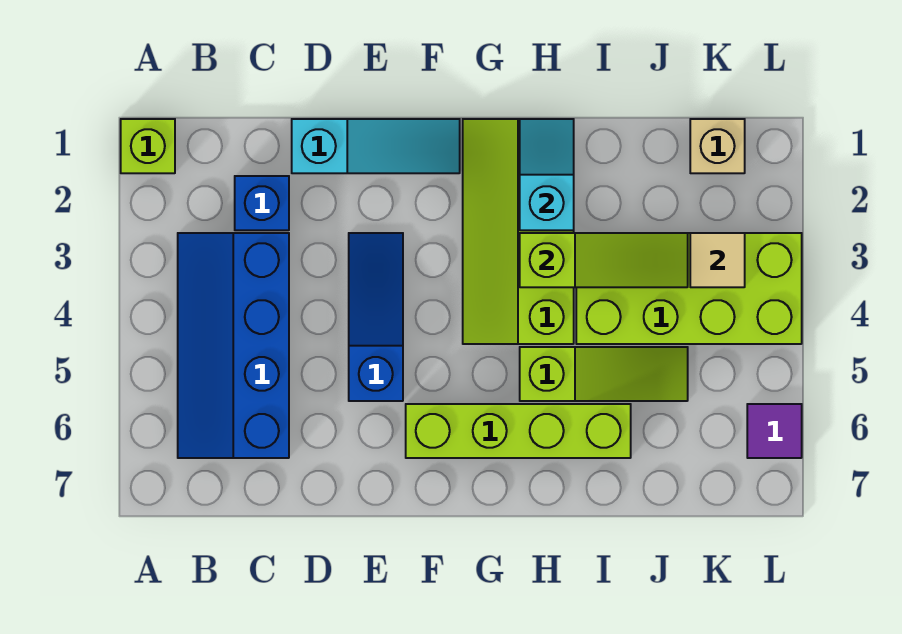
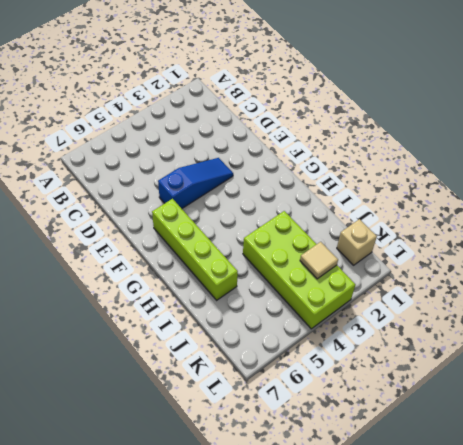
none -> lime brick A1 level 1
none -> blue slope B3:C6 level 1 top C
none -> blue brick C2 level 1

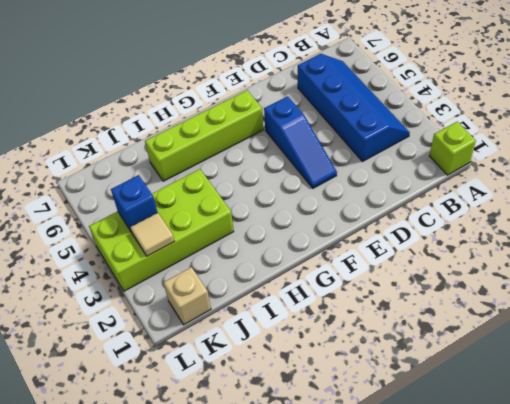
blue brick K4 level 2 -> blue brick C2 level 1
none -> cyan slope D1:F1 level 1 top D
none -> lime slope G1:H4 level 1 top H
none -> lime slope H5:J5 level 1 top H

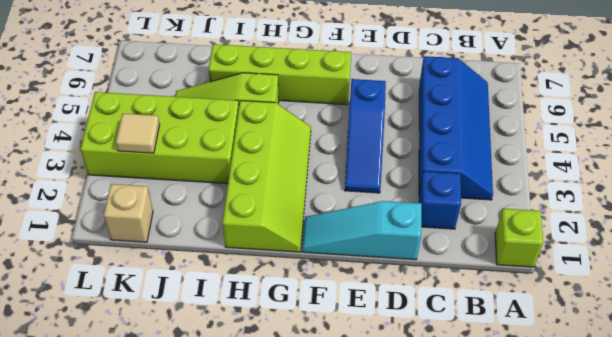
none -> purple tile L6 level 1
none -> cyan slope H1:H2 level 2 top 2
none -> lime slope H3:J3 level 2 top H

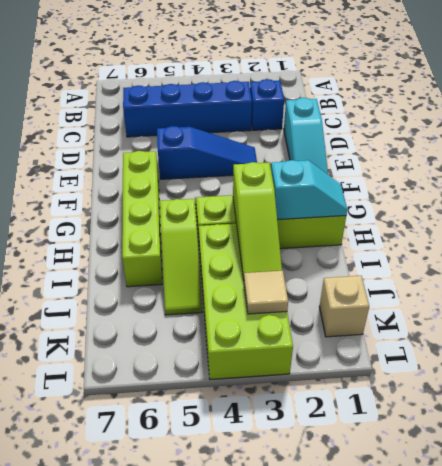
none -> lime brick A1 level 1
none -> purple tile L6 level 1

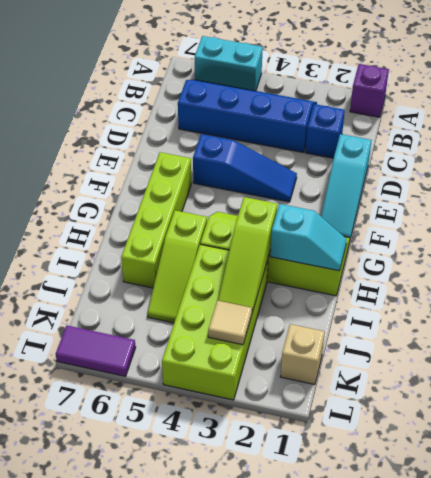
purple brick A1 level 1 -> lime brick A1 level 1
cyan brick A5:A6 level 1 -> none
purple tile L6:L7 level 1 -> purple tile L6 level 1

